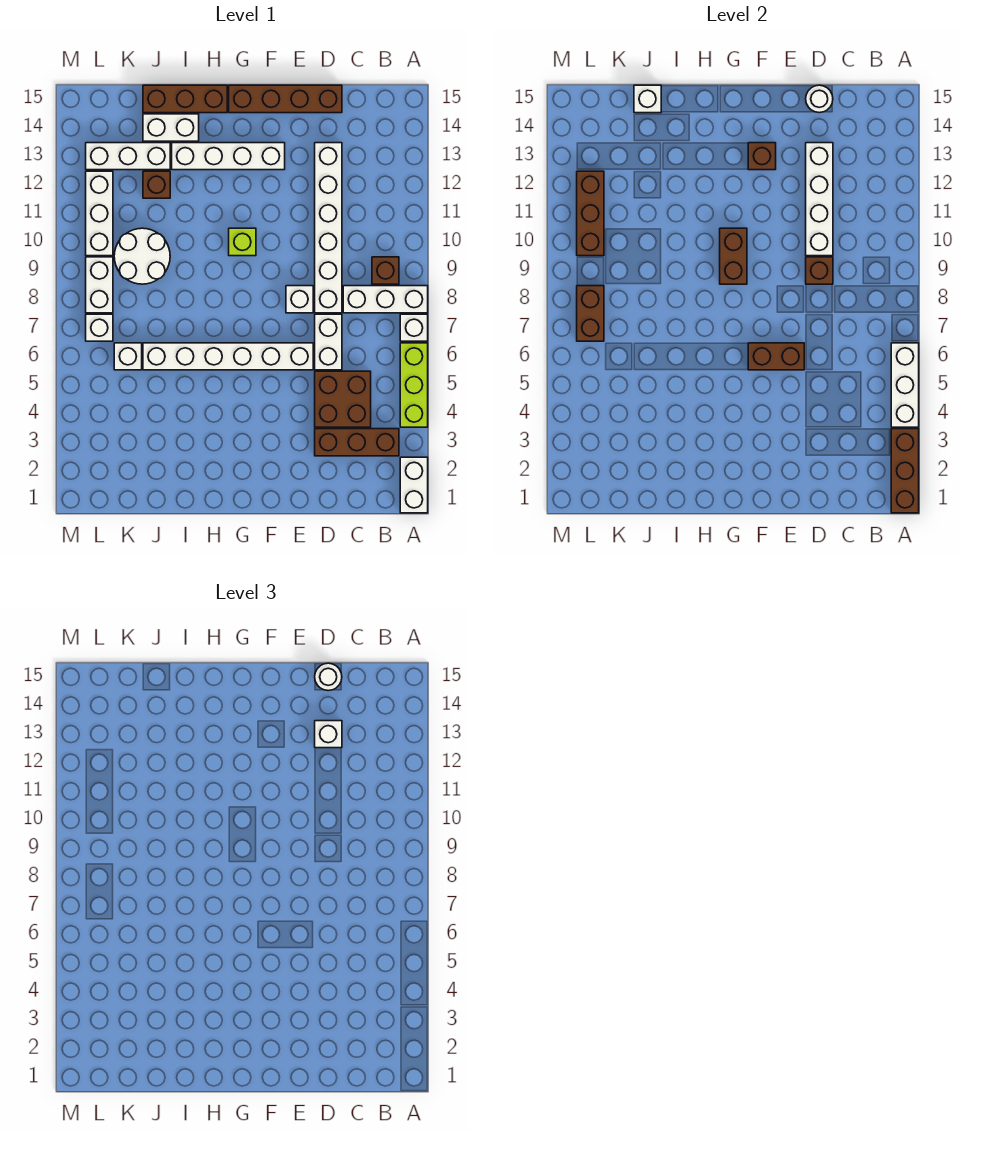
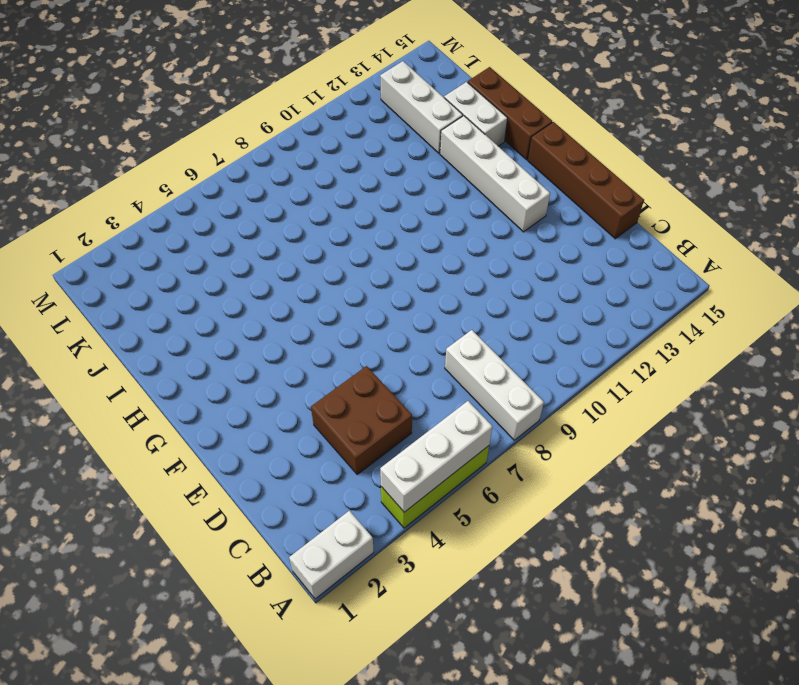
none -> white brick A7 level 1
none -> brown brick B3:D3 level 1
none -> brown brick B9 level 1
none -> white brick D6:D7 level 1

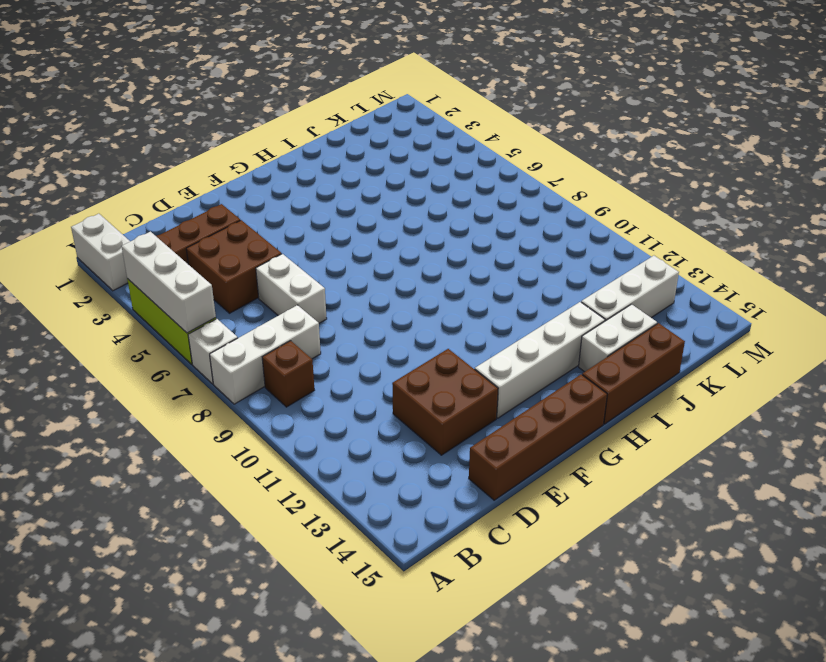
brown brick D12:E13 level 1 -> white brick D8:D13 level 1
none -> white brick E6:J6 level 1
none -> white brick E8 level 1
none -> lime brick G10 level 1
none -> white round brick J9:K10 level 1

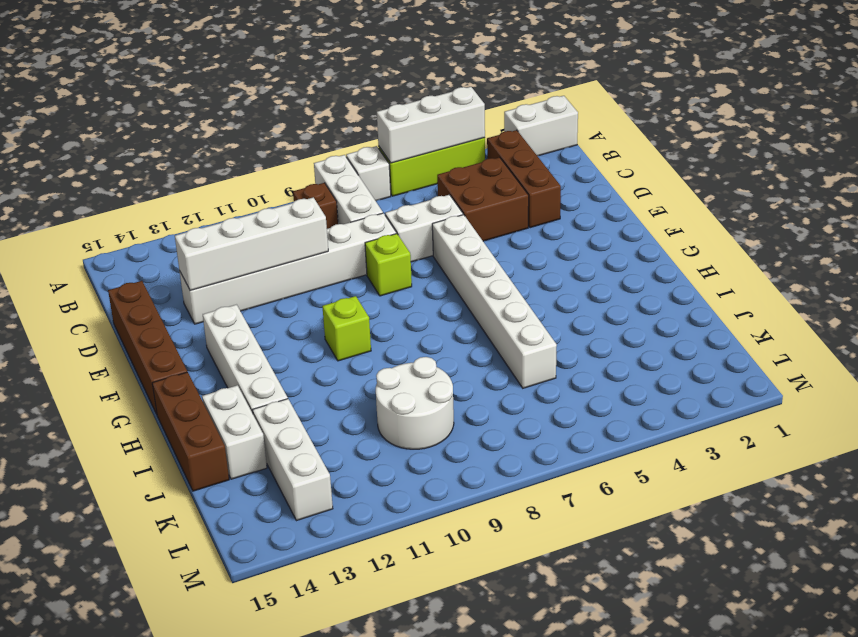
lime brick E8 level 1 -> white brick E8 level 1
none -> brown brick J12 level 1
none -> white brick K6 level 1
none -> white brick L7 level 1
none -> white brick L8:L9 level 1

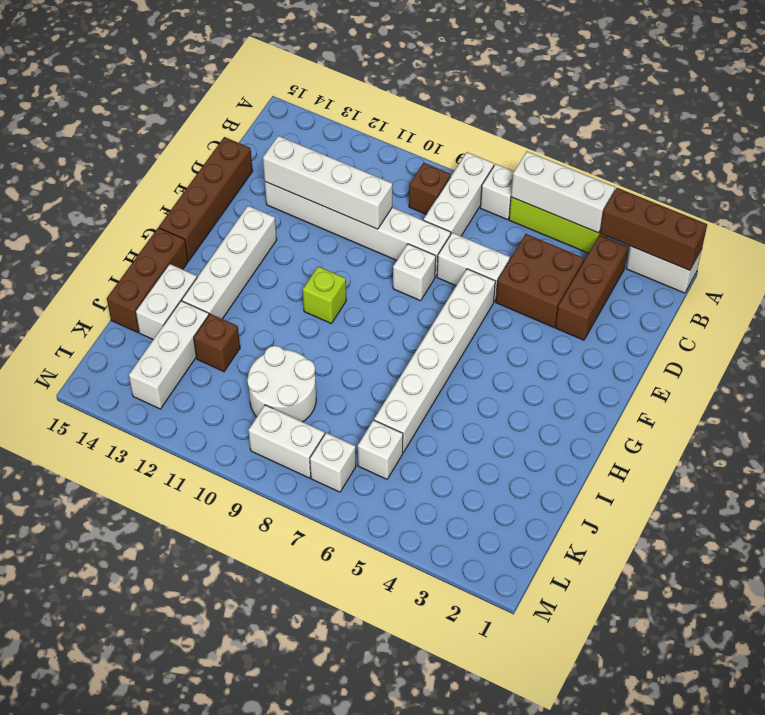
none -> white brick L10:L12 level 1
none -> brown brick D9 level 2
none -> white round brick D15 level 2
none -> brown brick E6:F6 level 2

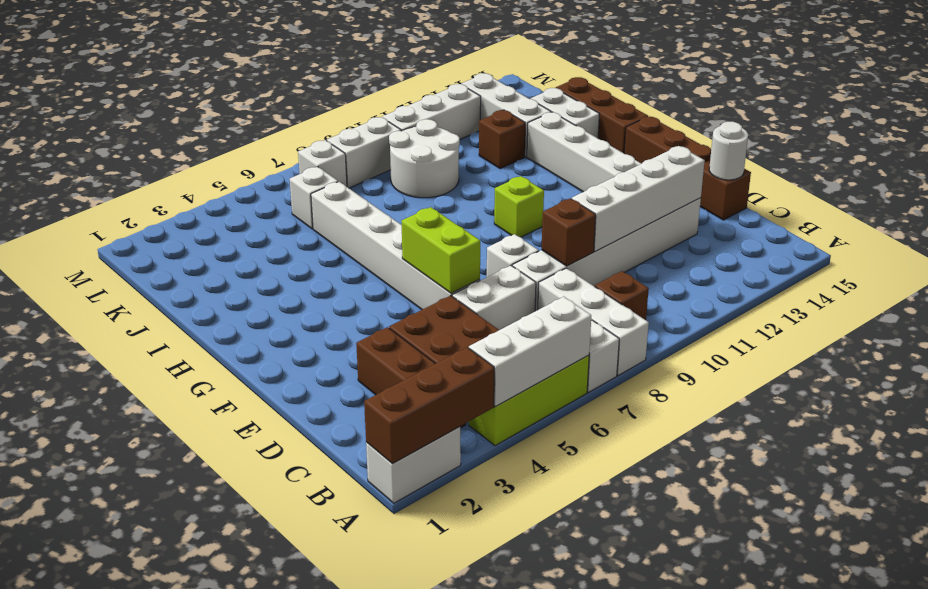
lime brick E6:F6 level 2 -> brown brick E6:F6 level 2
none -> brown brick F13 level 2
none -> brown brick G9:G10 level 2
none -> white brick J15 level 2
none -> brown brick L7:L8 level 2

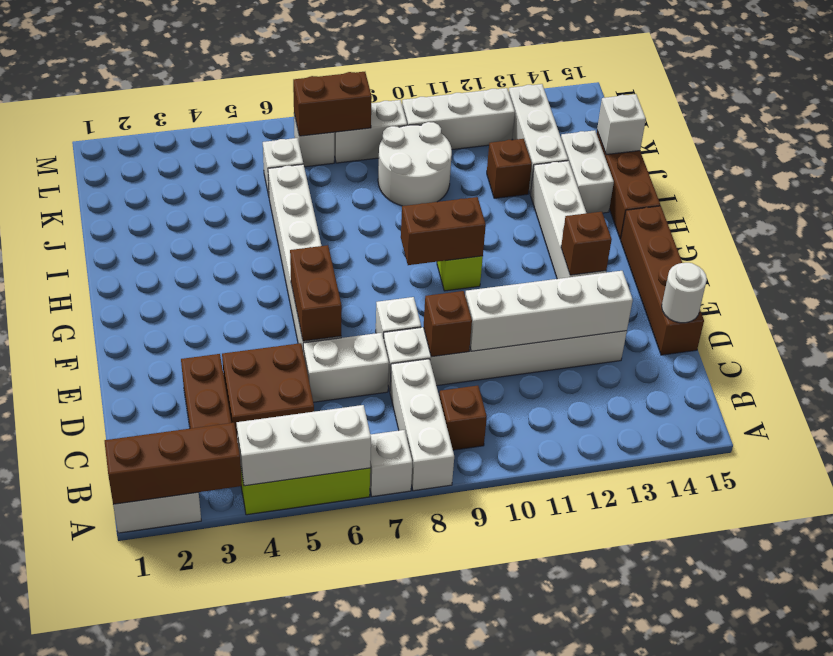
none -> brown brick L10:L12 level 2
none -> white brick D13 level 3
none -> white round brick D15 level 3

